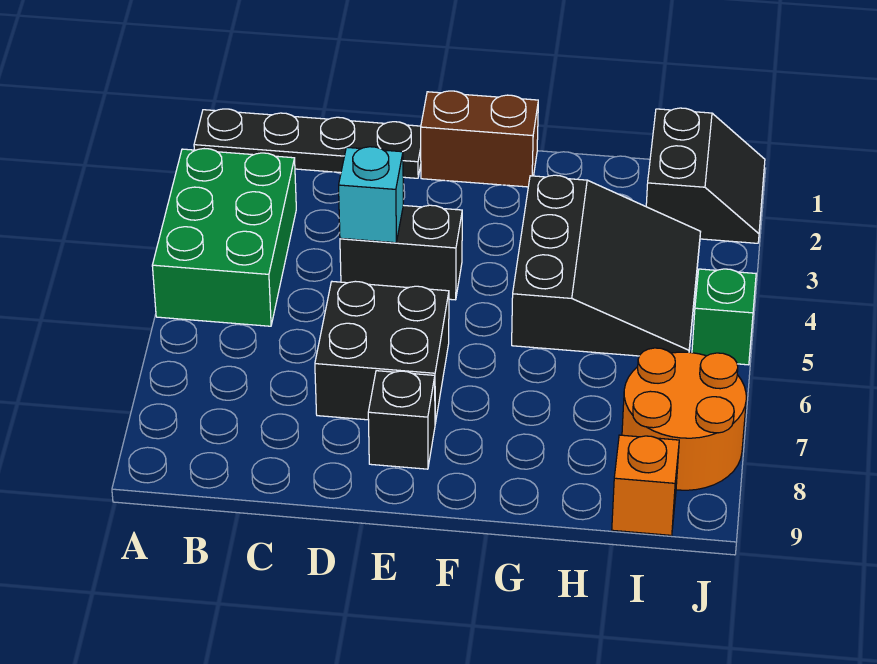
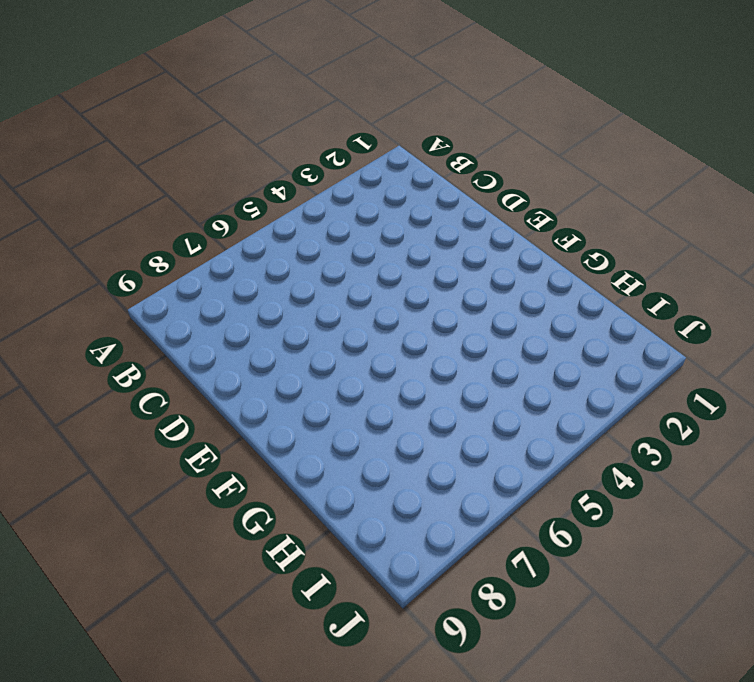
none -> black plate A1:D1 level 1
none -> green brick A3:B5 level 1
none -> black brick D4:E4 level 1

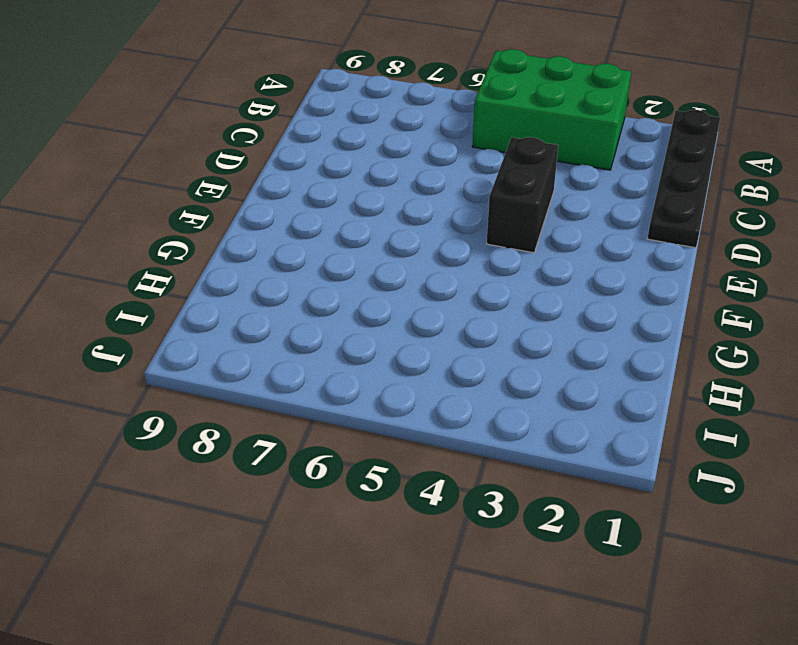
none -> black brick D6:E7 level 1
none -> brown brick E1:F1 level 1
none -> black brick E8 level 1

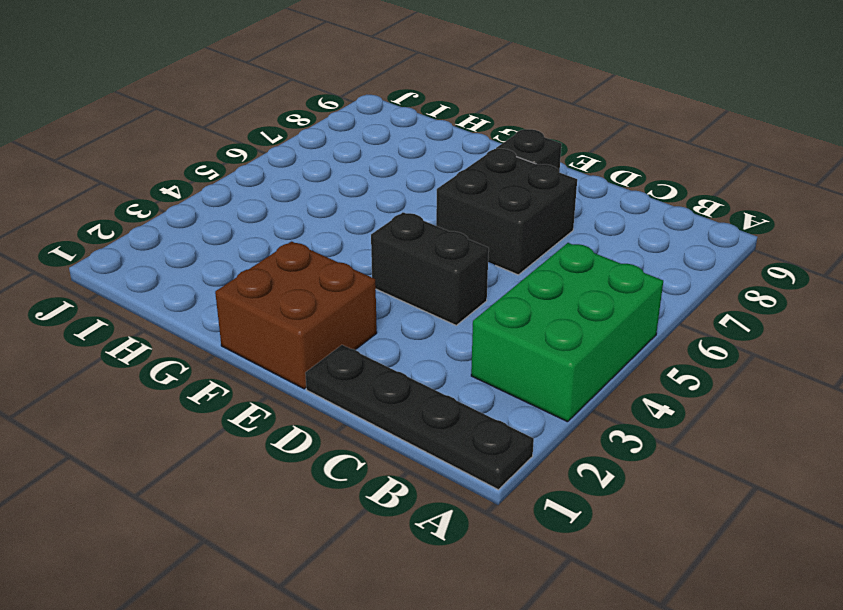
brown brick E1:F2 level 1 -> brown brick E1:F1 level 1
none -> black slope G3:I5 level 1 top G
none -> black slope I1:J2 level 1 top I
none -> orange round brick I7:J8 level 1

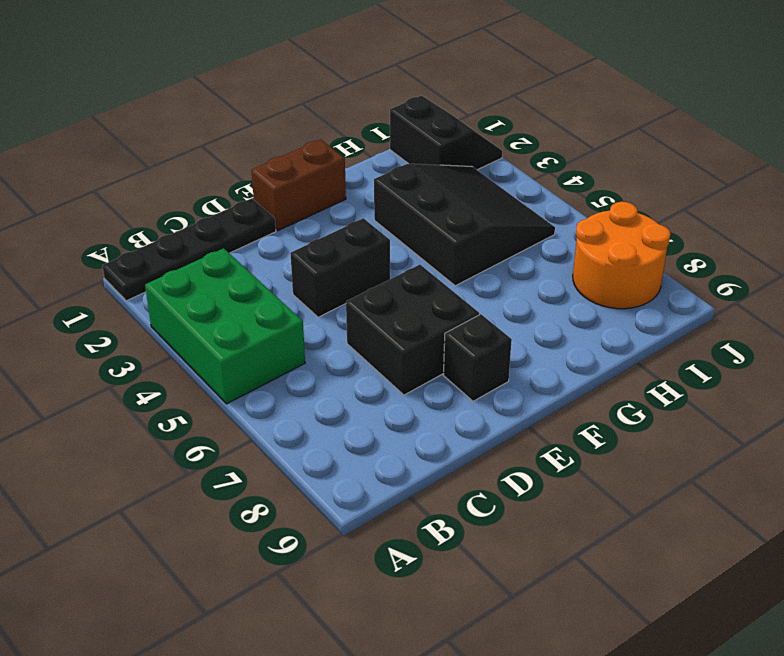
none -> orange brick I9 level 1
none -> green brick J5 level 1
none -> cyan brick D4 level 2

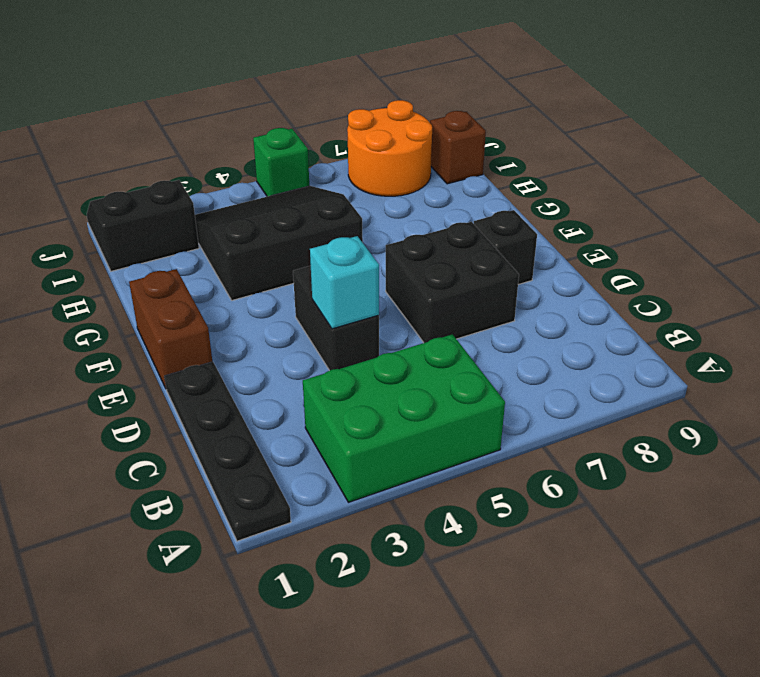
brown brick I9 level 1 -> orange brick I9 level 1

